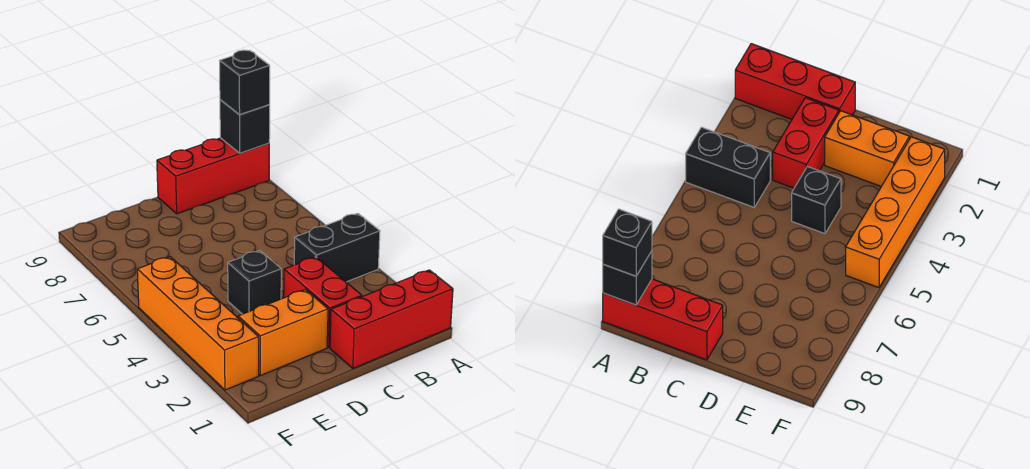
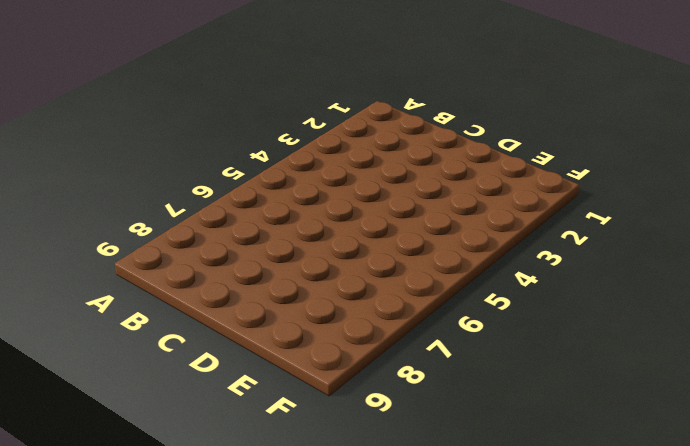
none -> red brick A1:C1 level 1
none -> black brick A4:B4 level 1

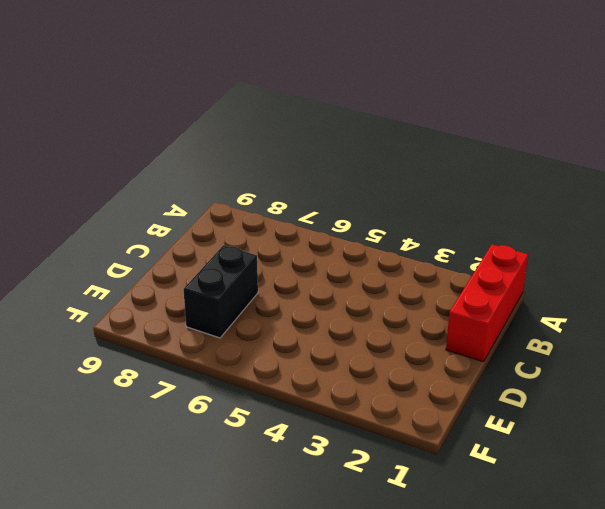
black brick D7:E7 level 1 -> black brick A4:B4 level 1
none -> red brick A9:C9 level 1
none -> red brick C2:C3 level 1

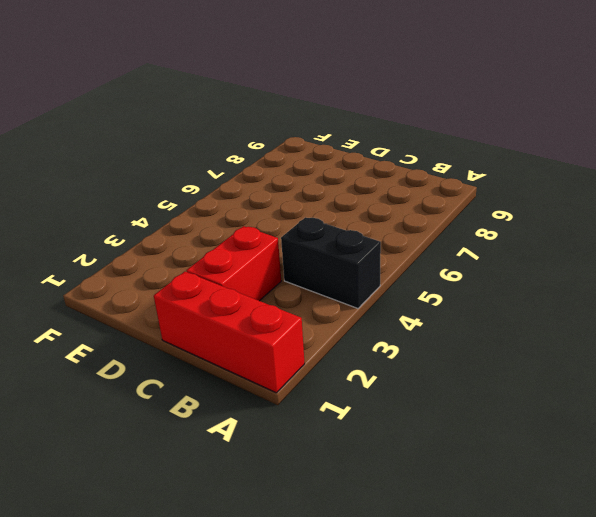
none -> red brick A9:C9 level 1
none -> orange brick D2:E2 level 1

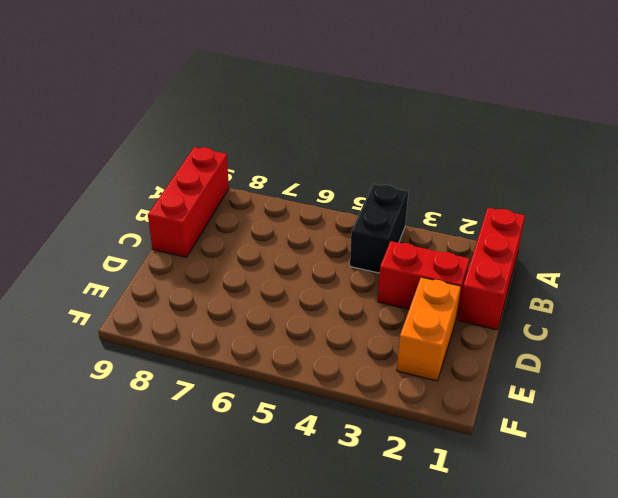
none -> black brick D4 level 1
none -> orange brick F2:F5 level 1

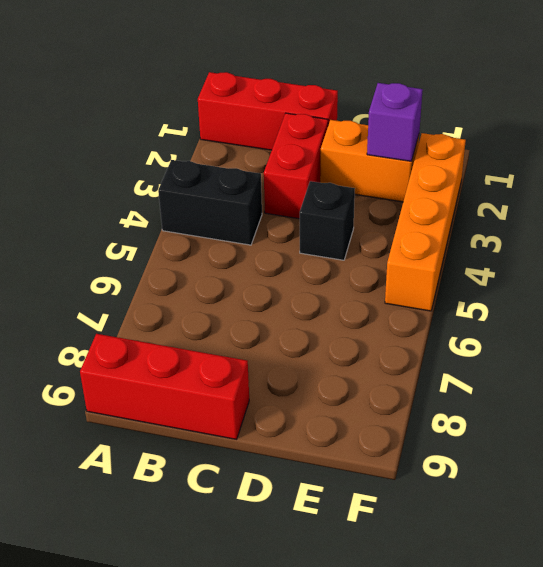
purple brick E2 level 2 -> none
none -> black brick A9 level 2
none -> black brick A9 level 3

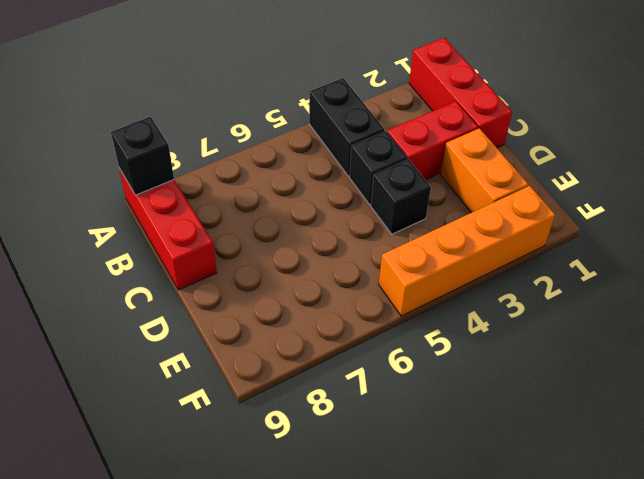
black brick C4 level 1 -> black brick A9 level 3

